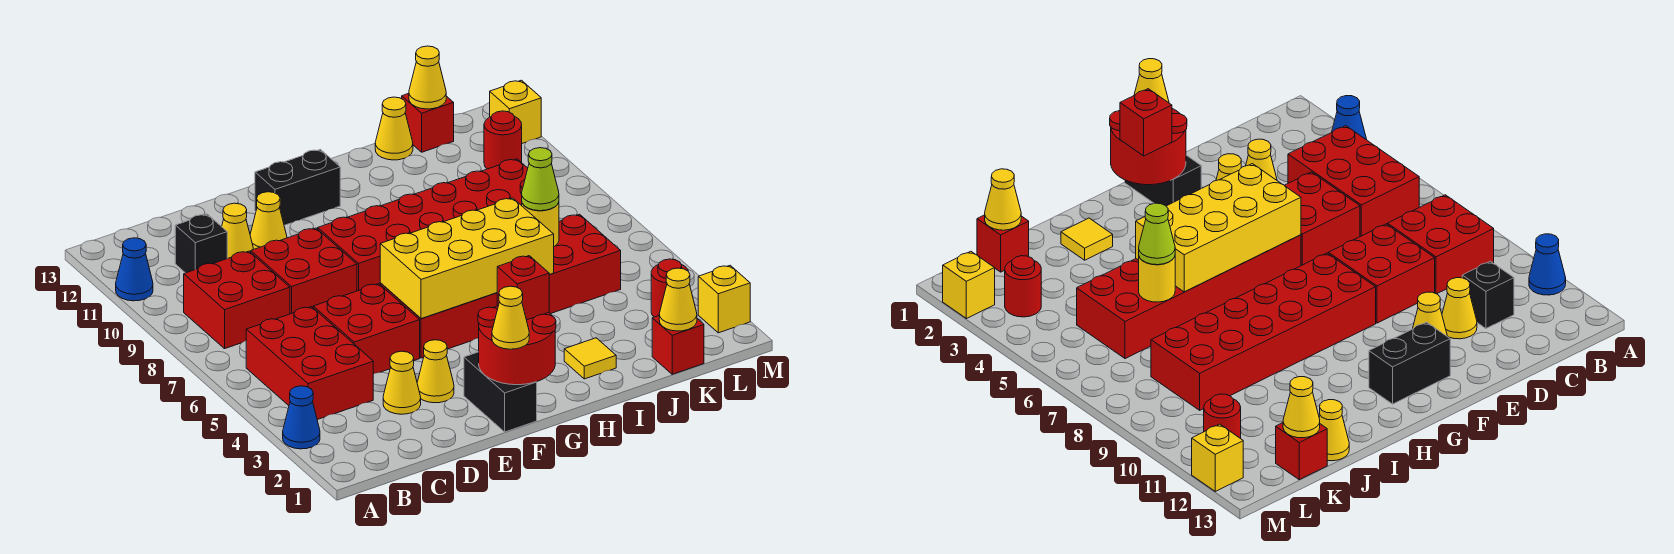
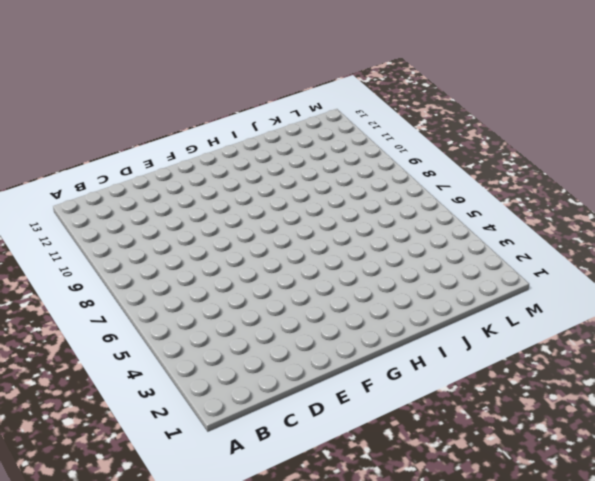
none -> blue cone A3 level 1
none -> blue cone A11 level 1
none -> red brick B4:C6 level 1
none -> red brick B8:C9 level 1

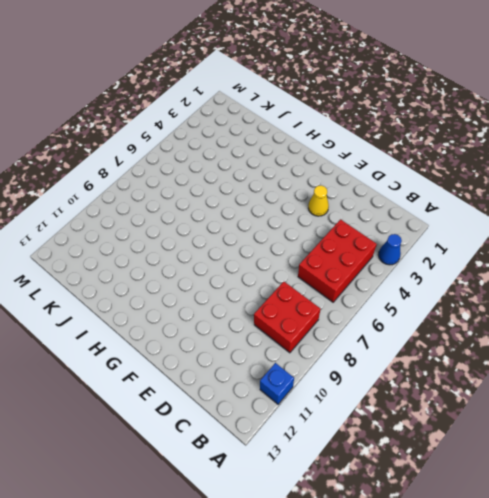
blue brick A11 level 1 -> blue cone A11 level 1
none -> black brick C11 level 1
none -> yellow cone D3 level 1
none -> red brick D5:E6 level 1
none -> red brick D8:E9 level 1

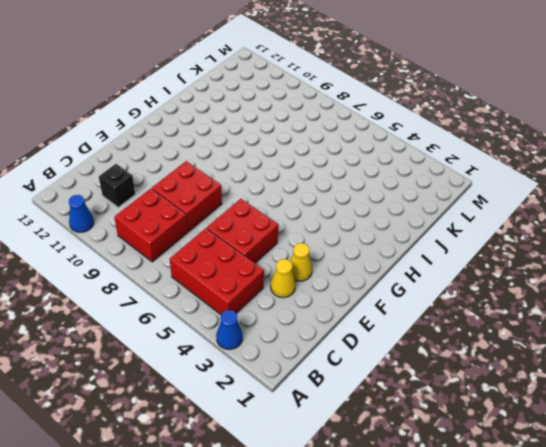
none -> yellow cone D11 level 1
none -> yellow cone E11 level 1
none -> black brick F1:F2 level 1
none -> red brick F5:K6 level 1

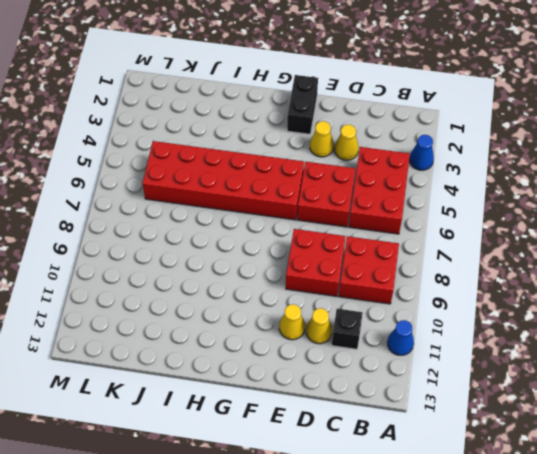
none -> red brick F8:K9 level 1
none -> black brick F12:G12 level 1
none -> yellow tile I2 level 1
none -> yellow cone J13 level 1

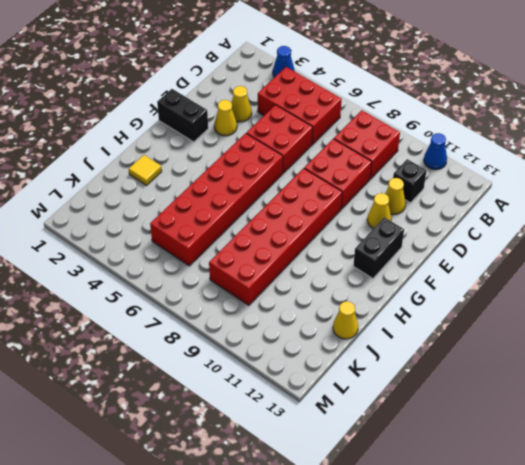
none -> red brick K1 level 1
none -> red brick K13 level 1
none -> red round brick L3 level 1
none -> red round brick L11 level 1

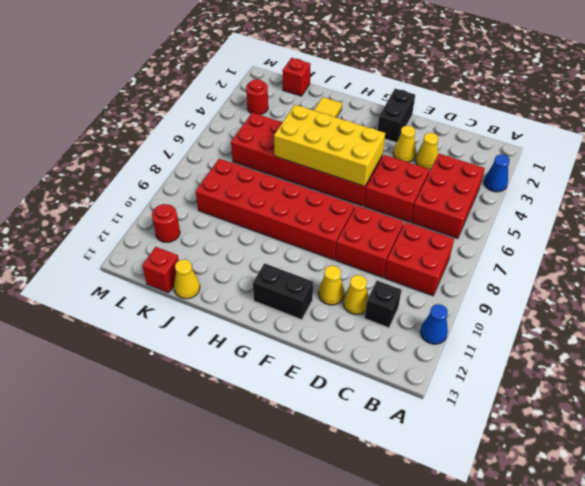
none -> yellow brick M2 level 1
none -> yellow brick M12 level 1
none -> red round brick F1:G2 level 2
none -> yellow round brick J6 level 2

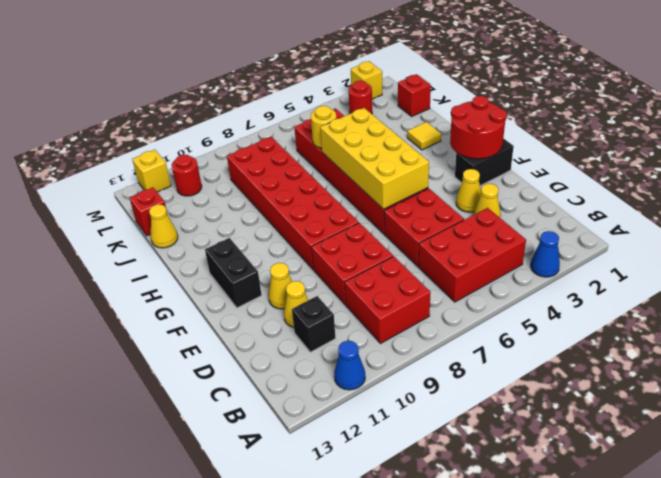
none -> yellow cone K1 level 2
none -> yellow cone K13 level 2
none -> yellow cone F1 level 3
none -> red brick G2 level 3

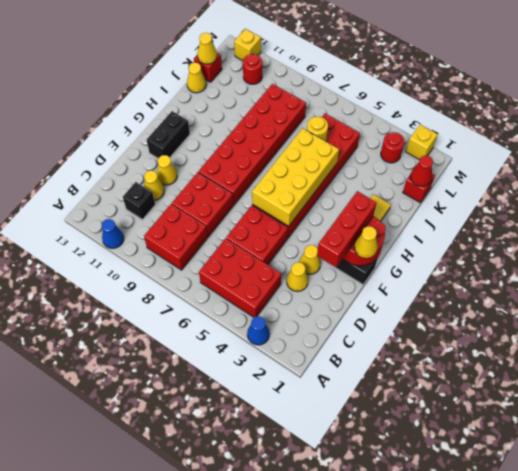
red brick E2:G2 level 3 -> red brick G2 level 3
red cone K1 level 2 -> yellow cone K1 level 2
none -> lime cone J6 level 3

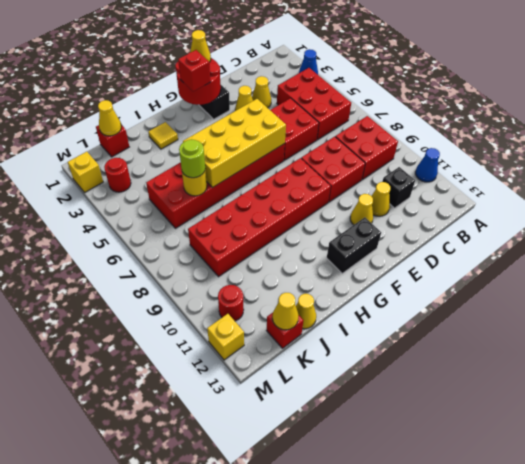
lime round brick J6 level 3 -> lime cone J6 level 3

